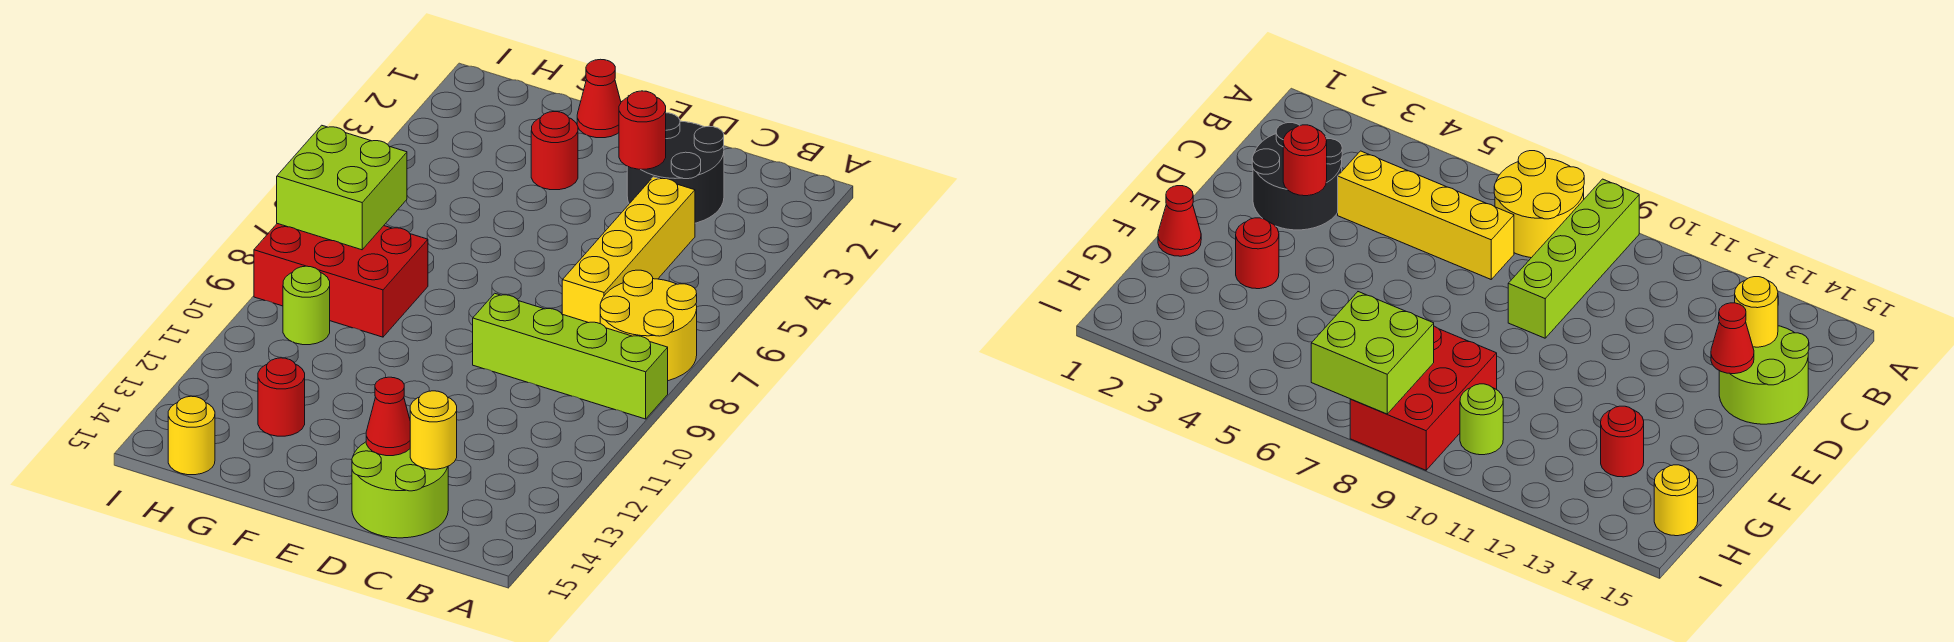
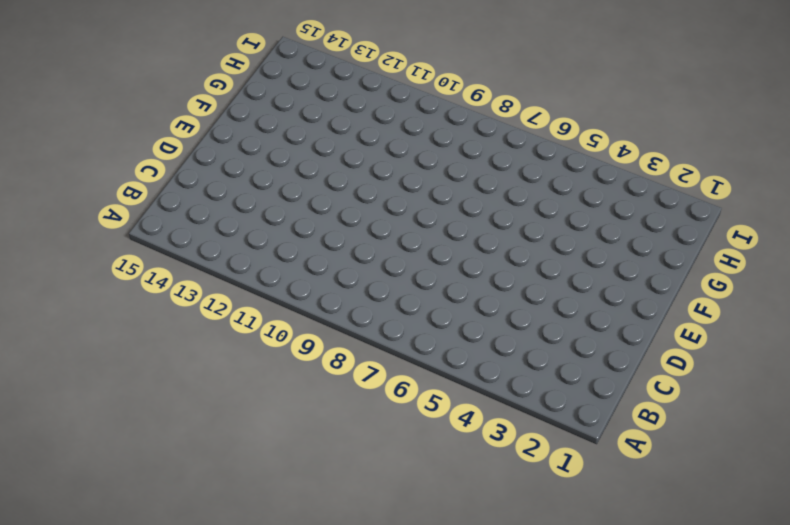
none -> yellow round brick A7:B8 level 1
none -> lime brick A9:D9 level 1
none -> black round brick C2:D3 level 1

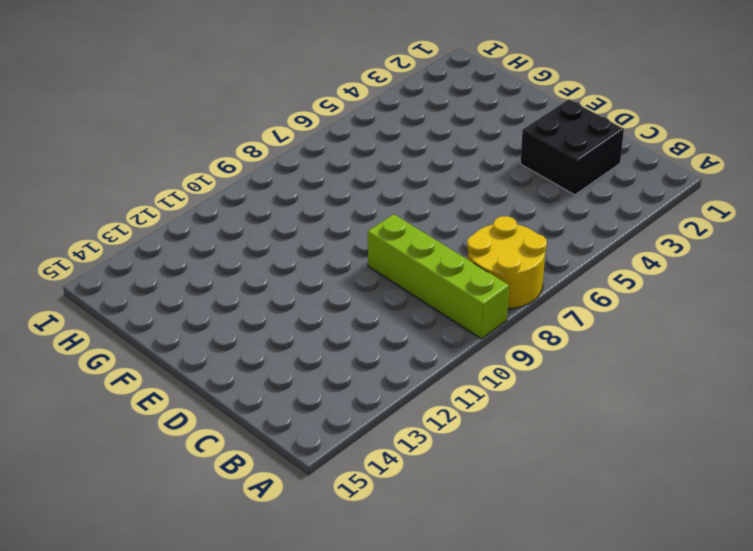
black brick C2:D3 level 1 -> black round brick C2:D3 level 1
none -> yellow brick C4:C7 level 1
none -> lime round brick C14:D15 level 1
none -> red cone F1 level 1

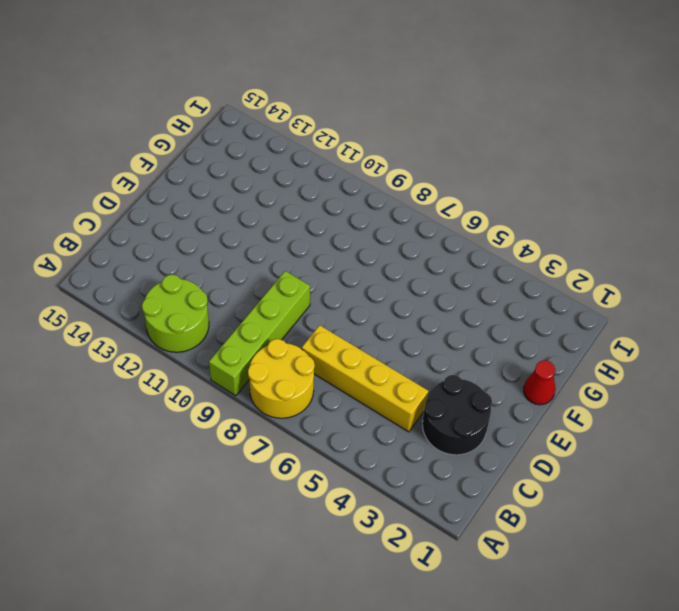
lime round brick A11:B12 level 1 -> lime round brick C14:D15 level 1
none -> red round brick F3 level 1
none -> red brick G8:I9 level 1
none -> red round brick G13 level 1

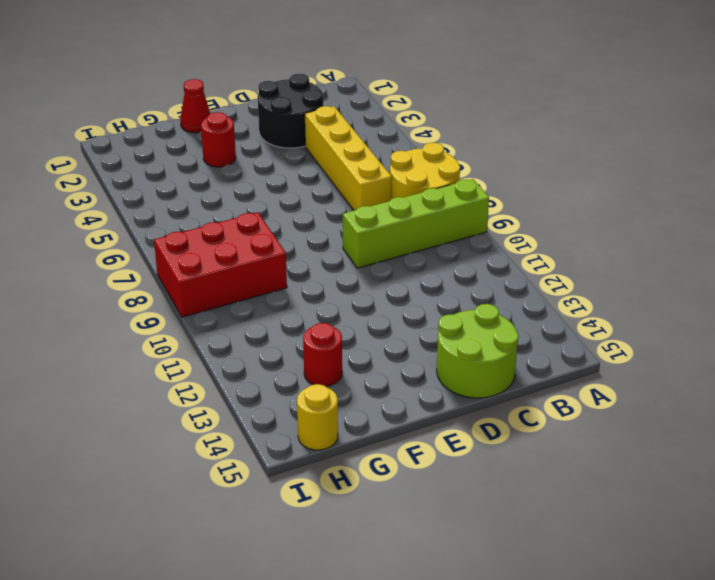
none -> lime round brick H10 level 1
none -> yellow round brick C14 level 2
none -> red round brick D3 level 2

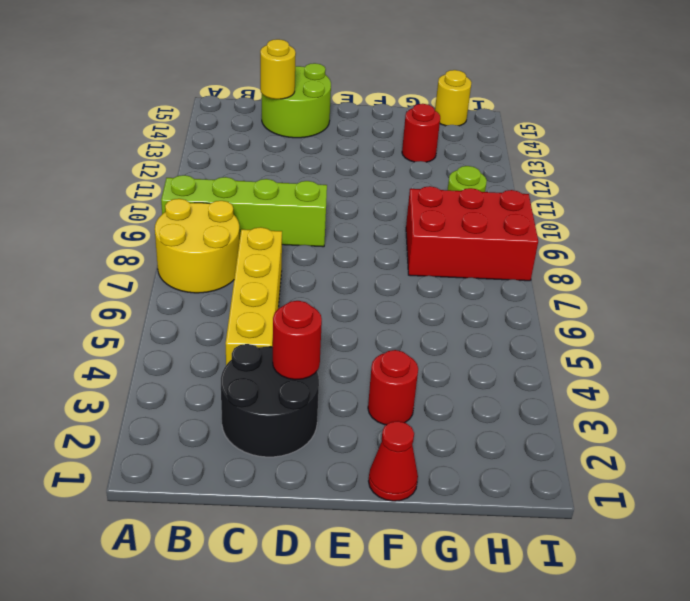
none -> red cone D14 level 2
none -> lime brick H7:I8 level 2

